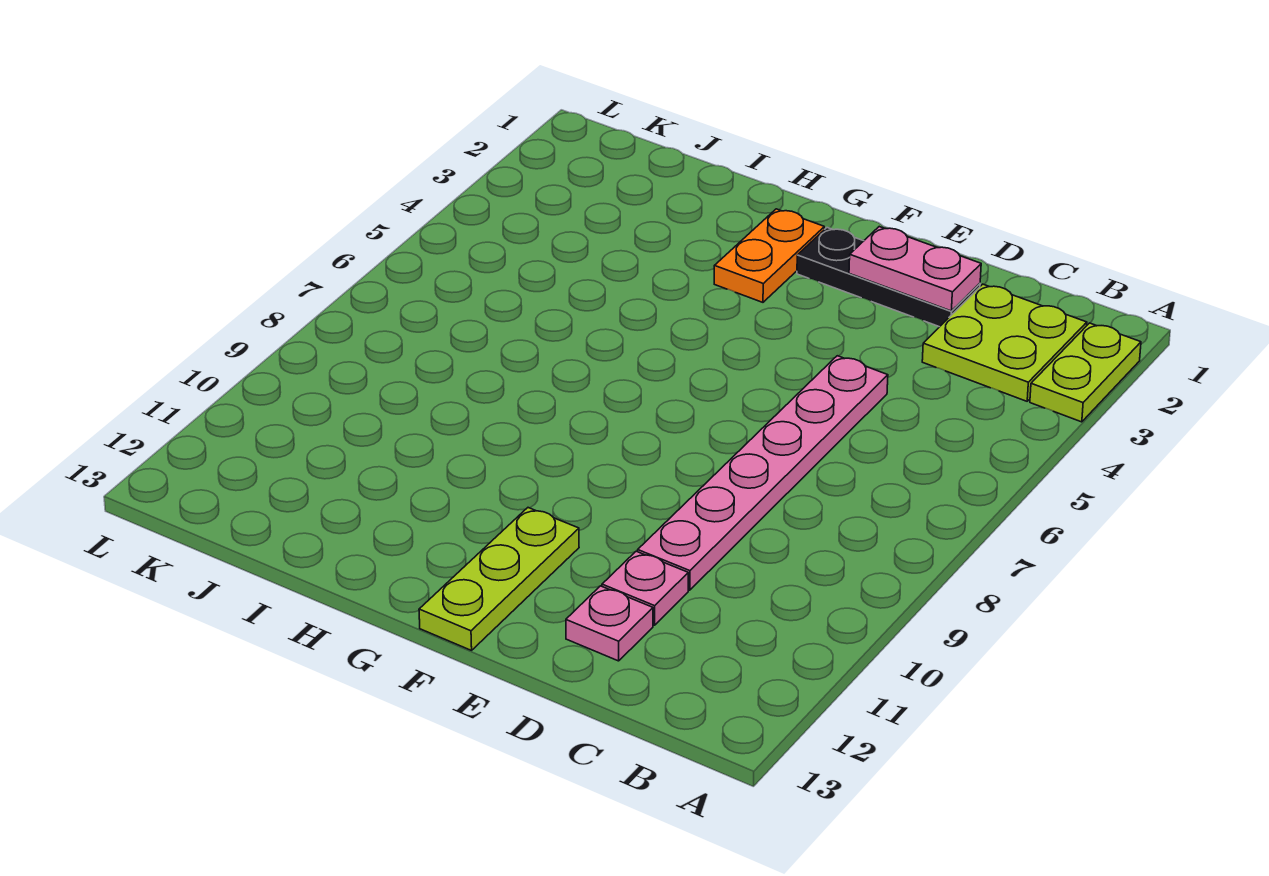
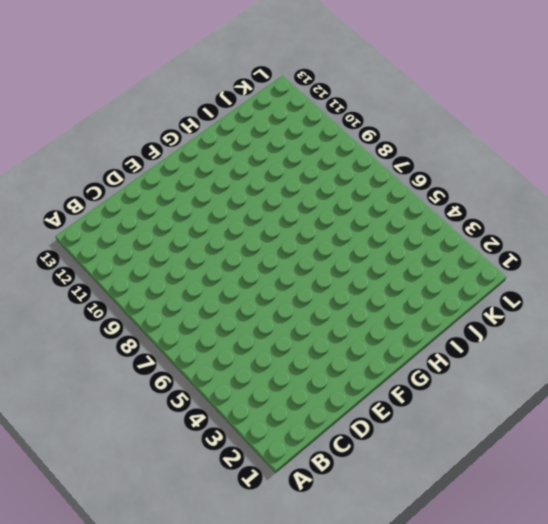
none -> lime plate A2:A3 level 1
none -> lime plate B2:C3 level 1

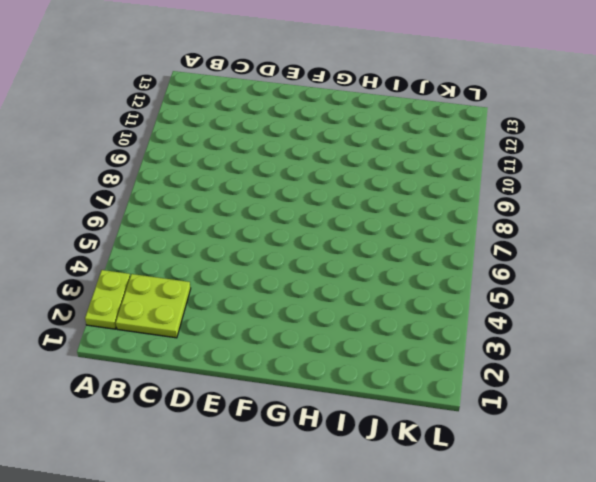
none -> black plate D2:F2 level 1
none -> pink plate D5:D10 level 1

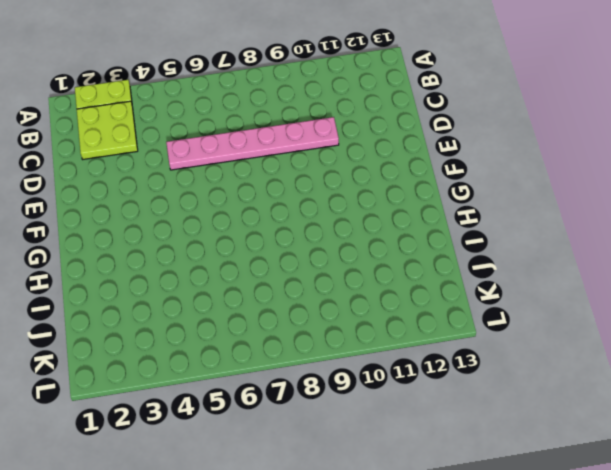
none -> black plate D2:F2 level 1
none -> pink plate D11 level 1

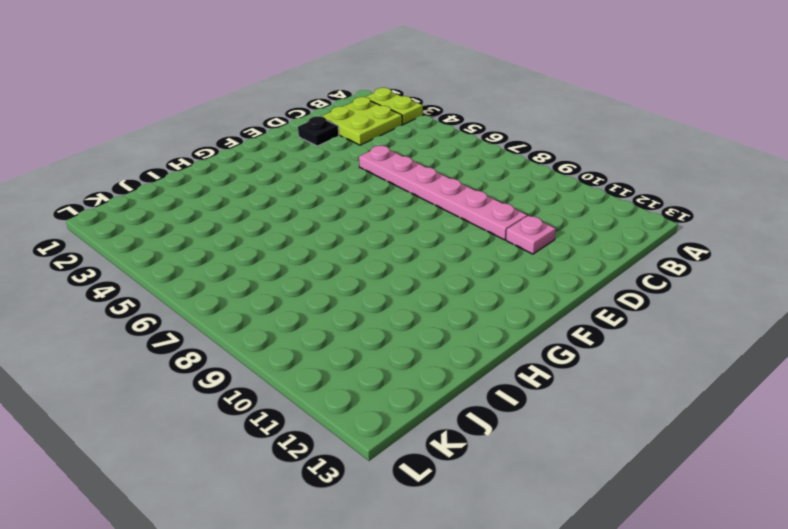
black plate D2 level 1 -> black plate D2:F2 level 1
none -> pink plate D12 level 1
none -> lime plate F11:F13 level 1

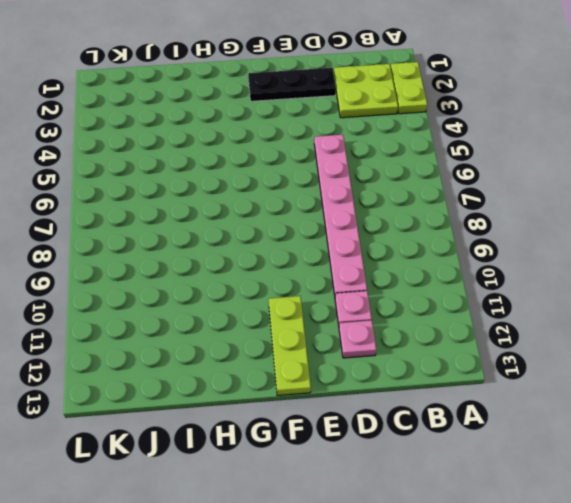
none -> orange plate G2:G3 level 1
none -> pink plate D2:E2 level 2

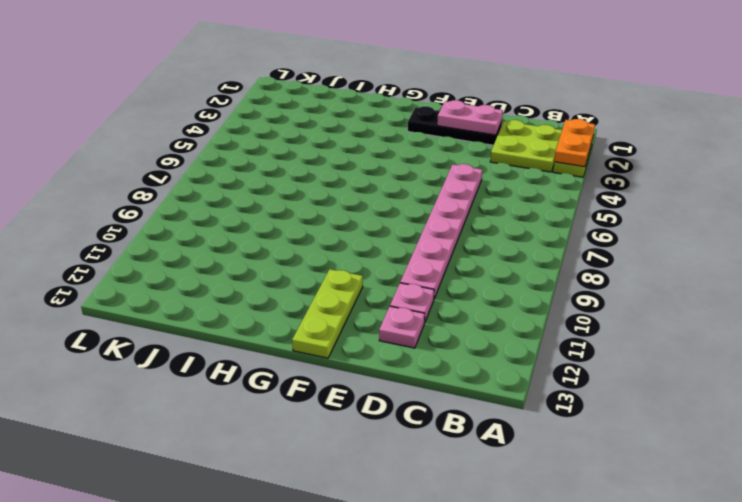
orange plate A2:A3 level 2 -> orange plate G2:G3 level 1

